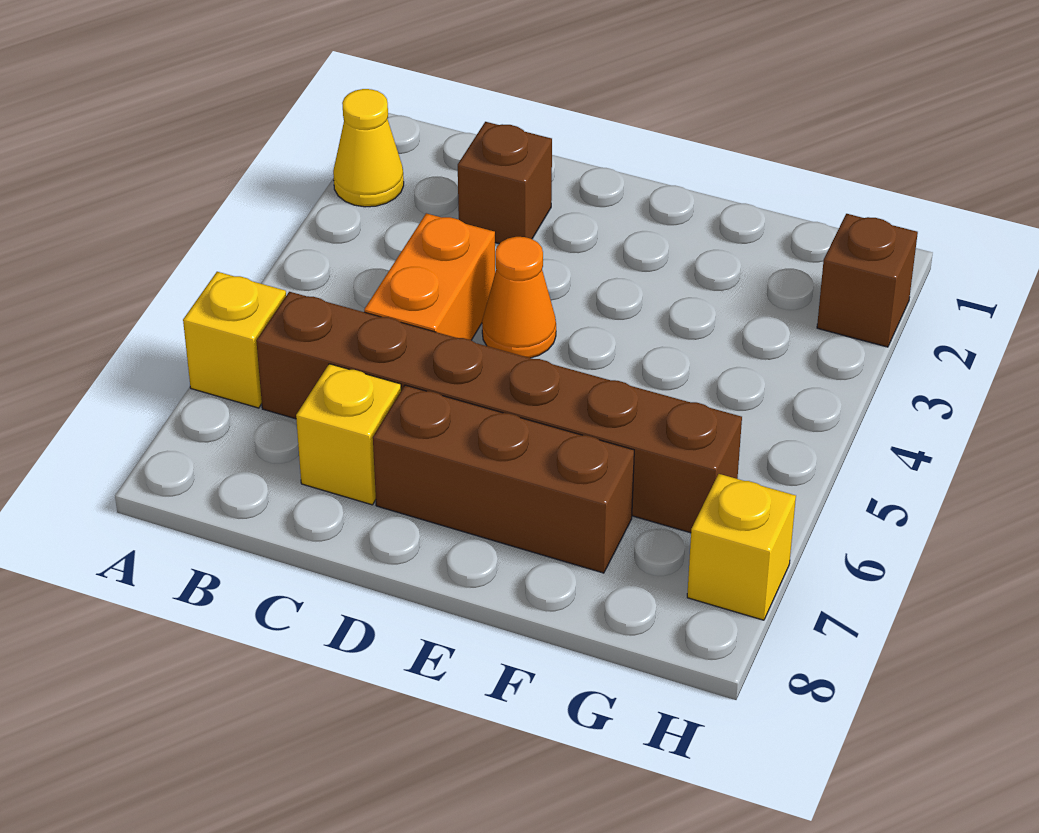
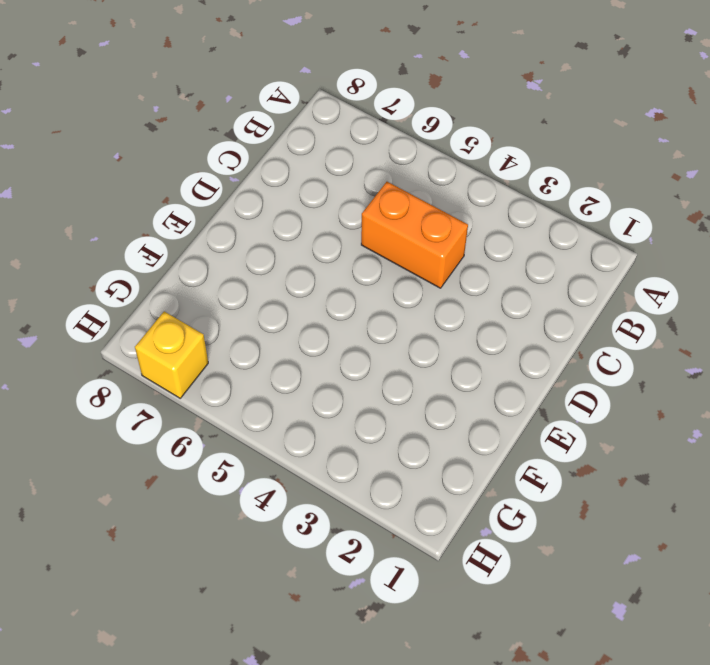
none -> yellow cone A2 level 1
none -> yellow brick A6 level 1

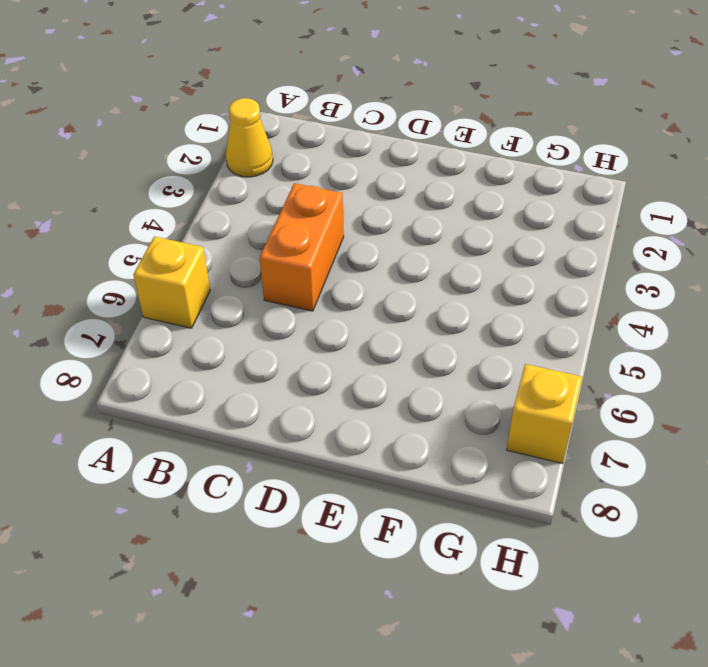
none -> brown brick B6:G6 level 1
none -> brown brick C2 level 1

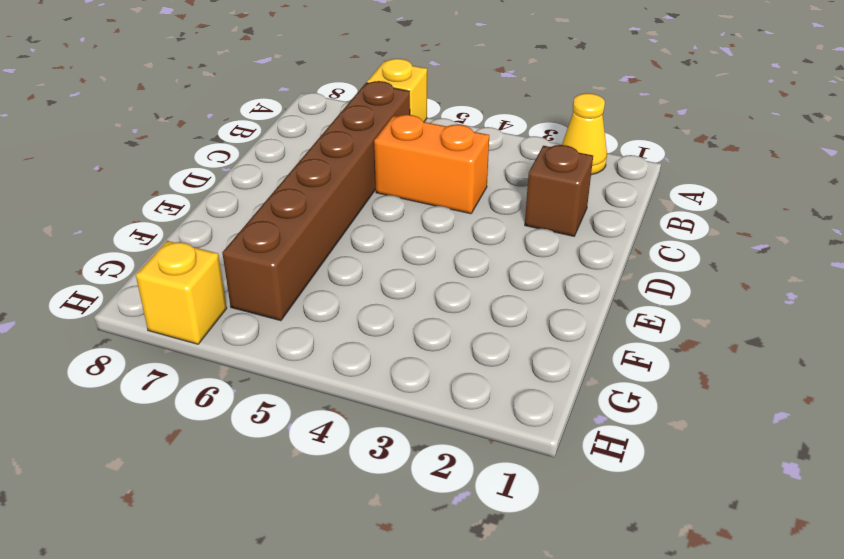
none -> yellow brick C7 level 1
none -> orange cone D4 level 1

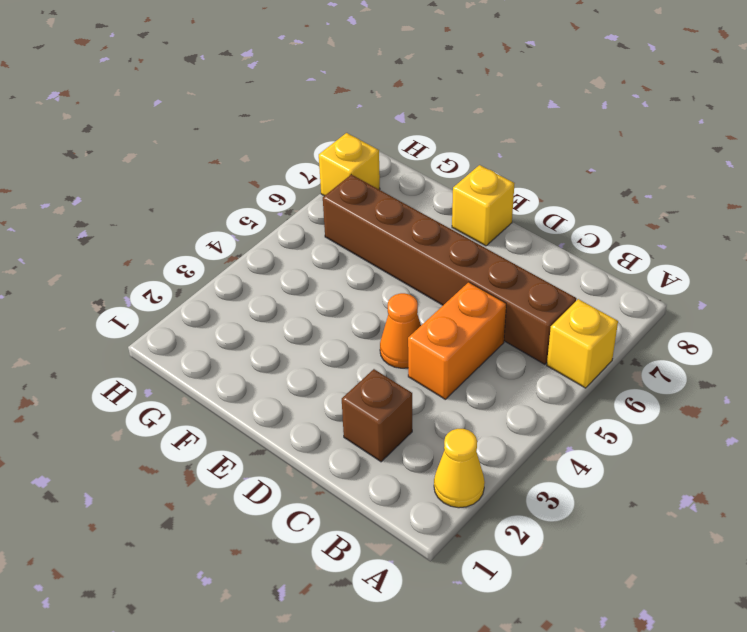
yellow brick E8 level 1 -> yellow brick C7 level 1
none -> brown brick D7:F7 level 1
none -> brown brick H2 level 1

